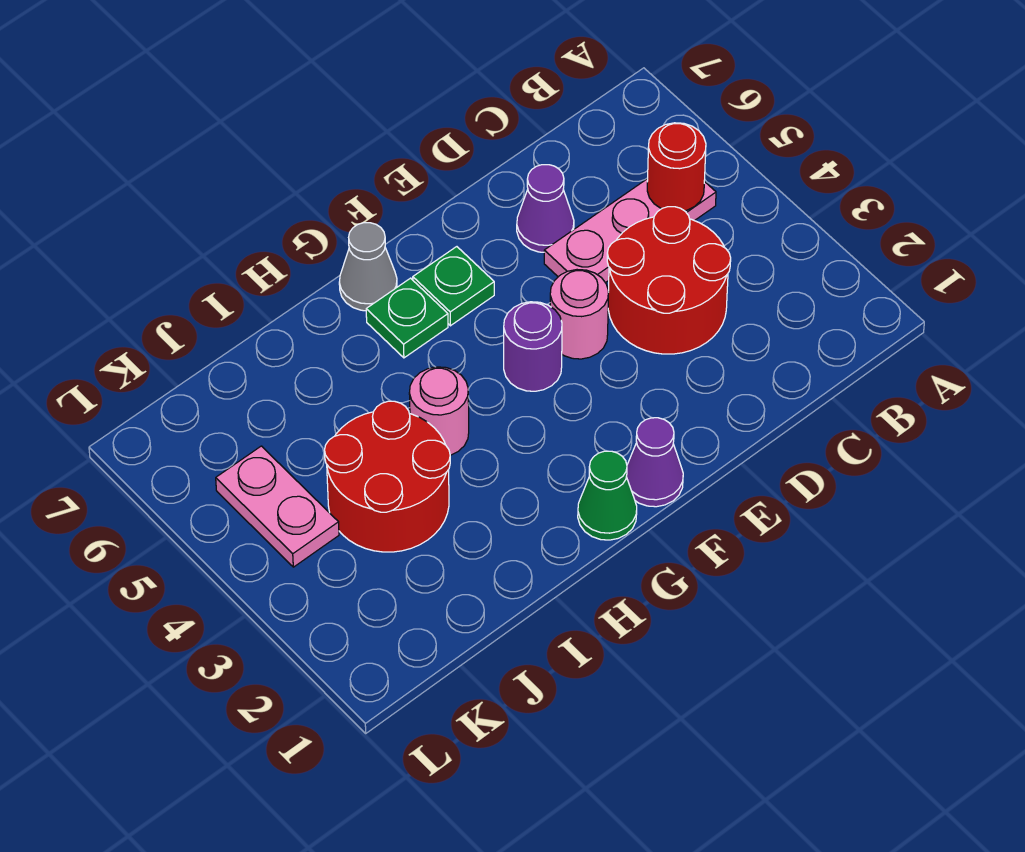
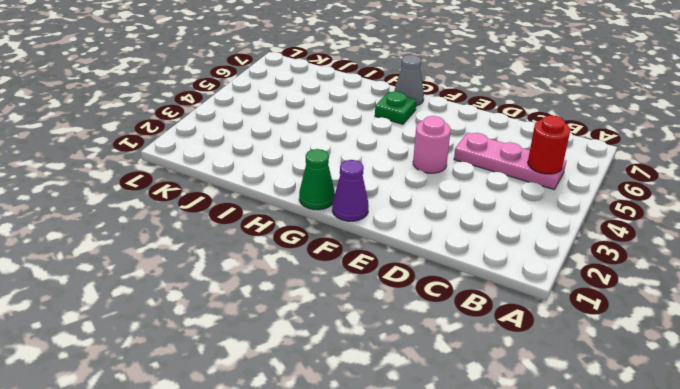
none -> red round brick C3:D4 level 1
none -> purple cone D6 level 1
none -> purple round brick F4 level 1

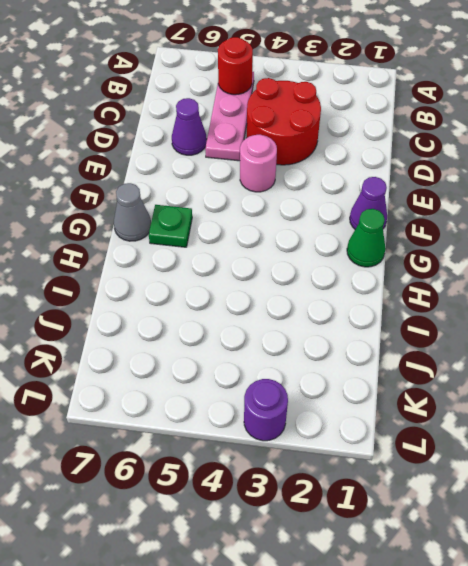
purple round brick L3 level 1 -> purple round brick F4 level 1
none -> green plate F6 level 1
none -> pink round brick H4 level 1
none -> red round brick I3:J4 level 1

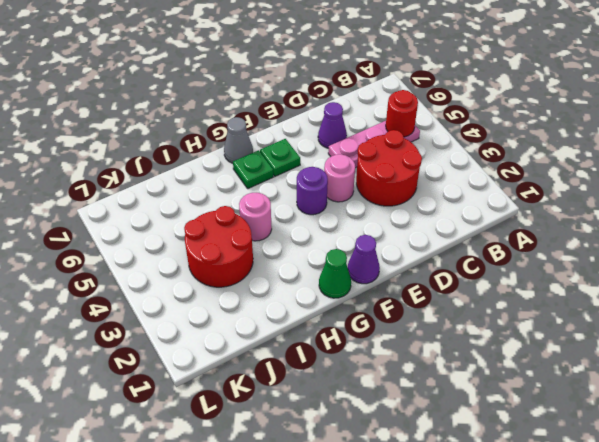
none -> pink plate K4:K5 level 1

